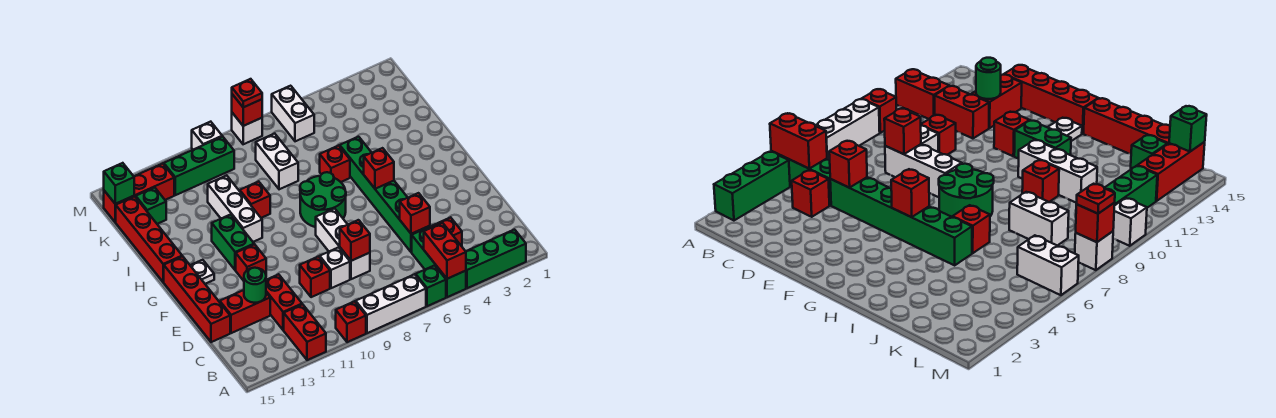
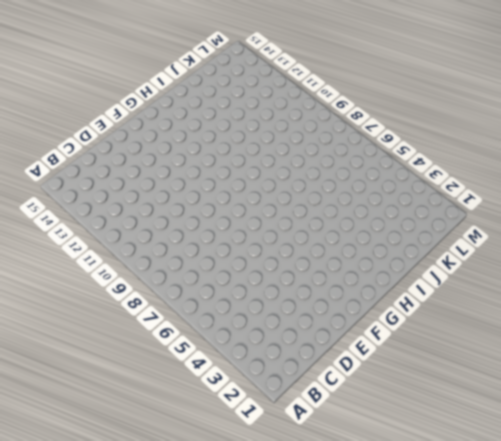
none -> green brick A2:A4 level 1
none -> green brick A5:C5 level 1
none -> green brick A6 level 1
none -> white brick A7:A9 level 1

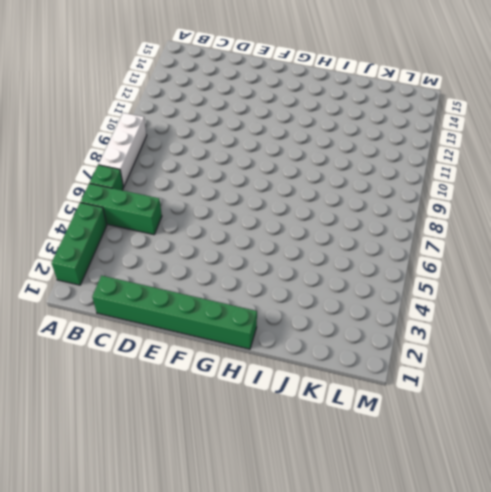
green brick C1:H1 level 1 -> green brick D5:I5 level 1
none -> red brick A10 level 1
none -> red brick A12:B12 level 1
none -> red brick C4 level 1
none -> red brick C12:D12 level 1

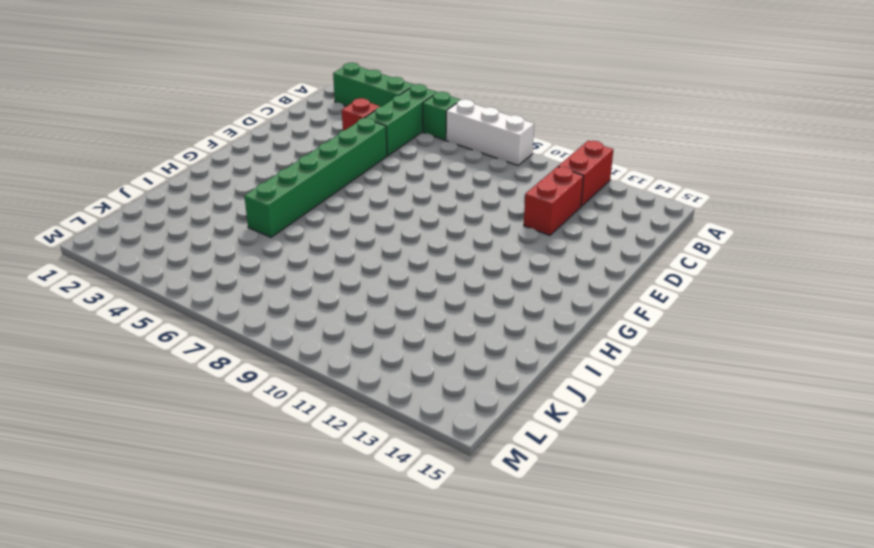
none -> red brick A10 level 1
none -> white brick D8:F8 level 1
none -> white brick D9 level 1
none -> red brick D10 level 1

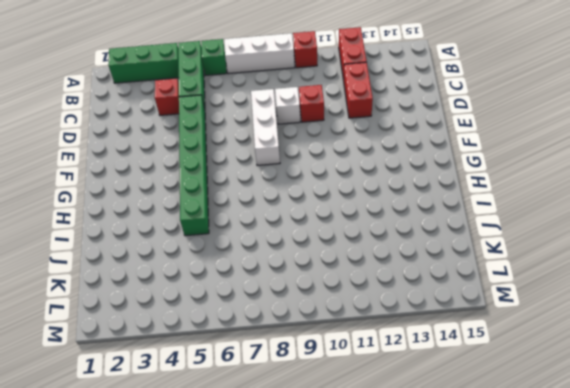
none -> red brick D13:D14 level 1
none -> red brick D15:G15 level 1
none -> red brick F12 level 1
none -> green round brick G7:H8 level 1

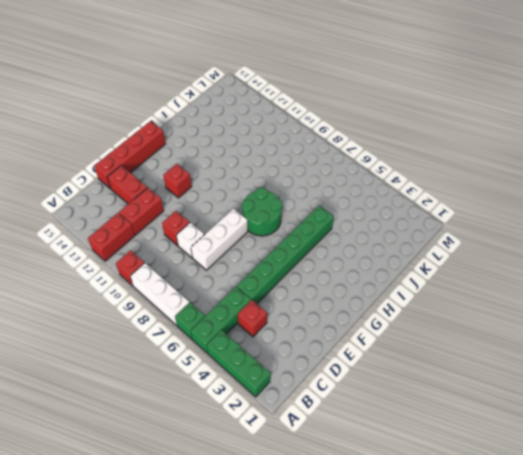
none -> green brick G12:H12 level 1
none -> white plate G14 level 1
none -> white brick H11:J11 level 1
none -> red brick H15:K15 level 1

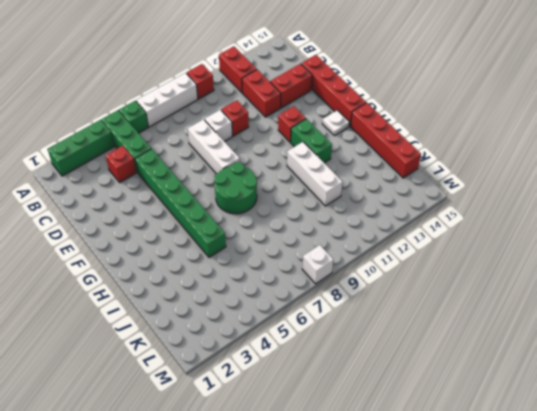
none -> red brick I6 level 1
none -> red brick I10 level 1
none -> white brick J8:K8 level 1
none -> green brick K14 level 1

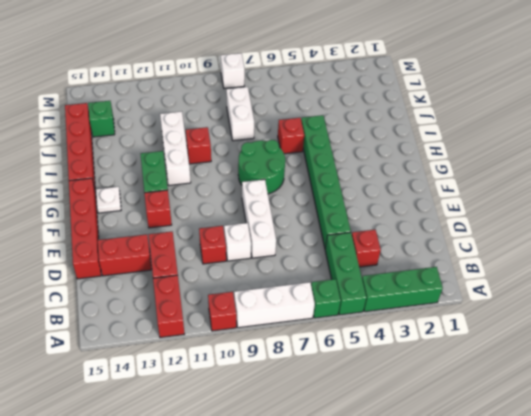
none -> white brick L6:M6 level 1
none -> green brick L10:L12 level 1
none -> red brick L13:L15 level 1
none -> white brick M10 level 1

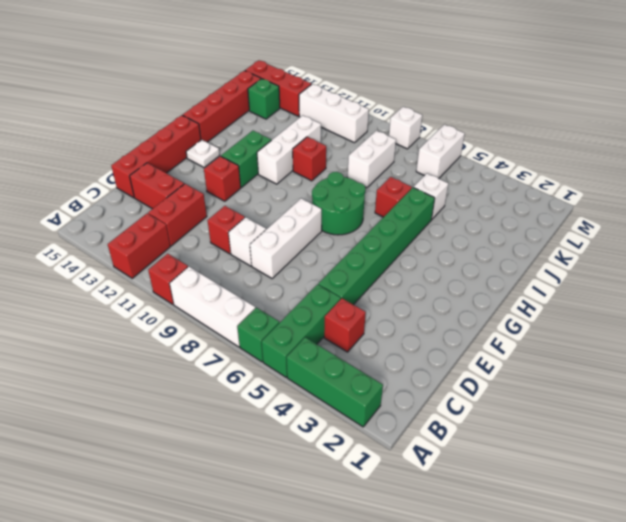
white brick J5 level 1 -> white brick M10 level 1
white brick L10:L12 level 1 -> green brick L10:L12 level 1
none -> red brick A5:B5 level 2
none -> red brick D5 level 2
none -> red brick D8 level 2
none -> green round brick D13 level 2

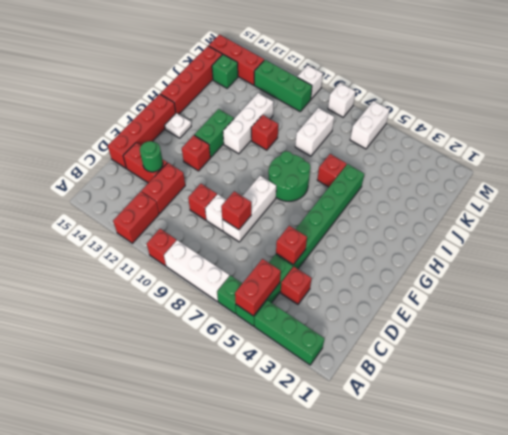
none -> red brick G5 level 2
none -> green brick L15 level 2
none -> red brick M8 level 2
none -> red plate M8 level 3

